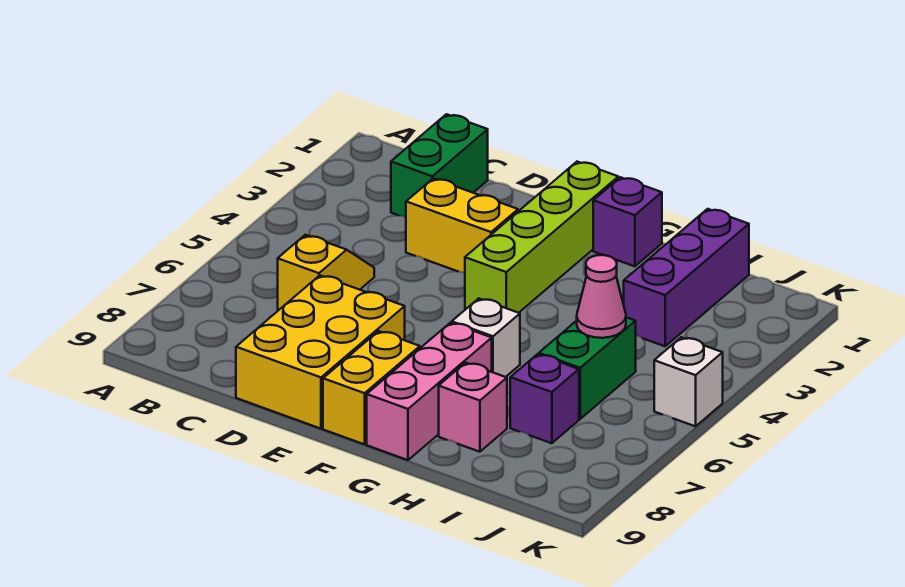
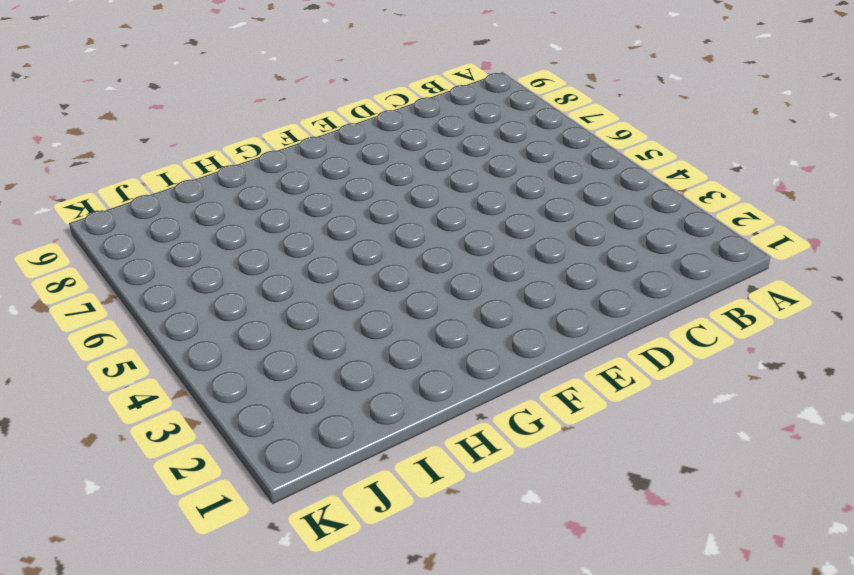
none -> green brick C1:C2 level 1
none -> yellow slope C5:C6 level 1 top 6
none -> yellow brick D3:E3 level 1

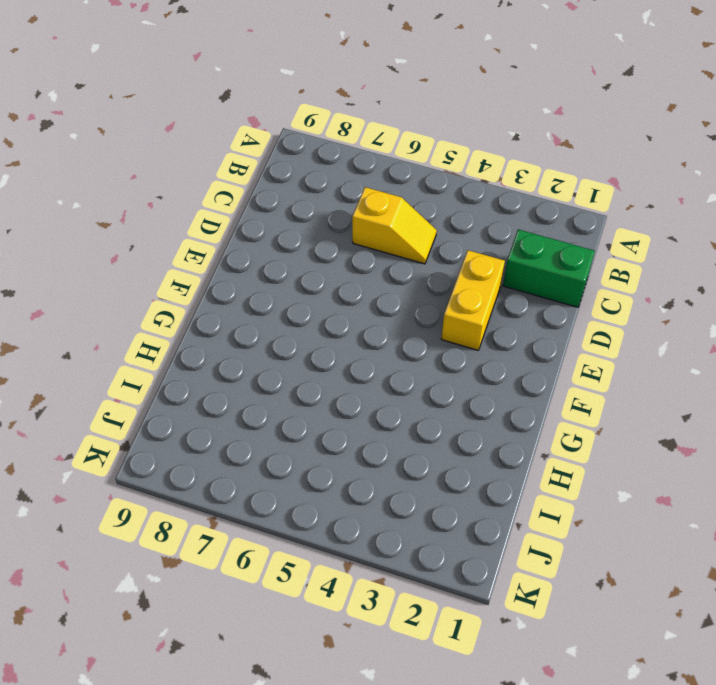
none -> yellow brick D7:E9 level 1
none -> lime brick F1:F4 level 1
none -> yellow brick F8:F9 level 1

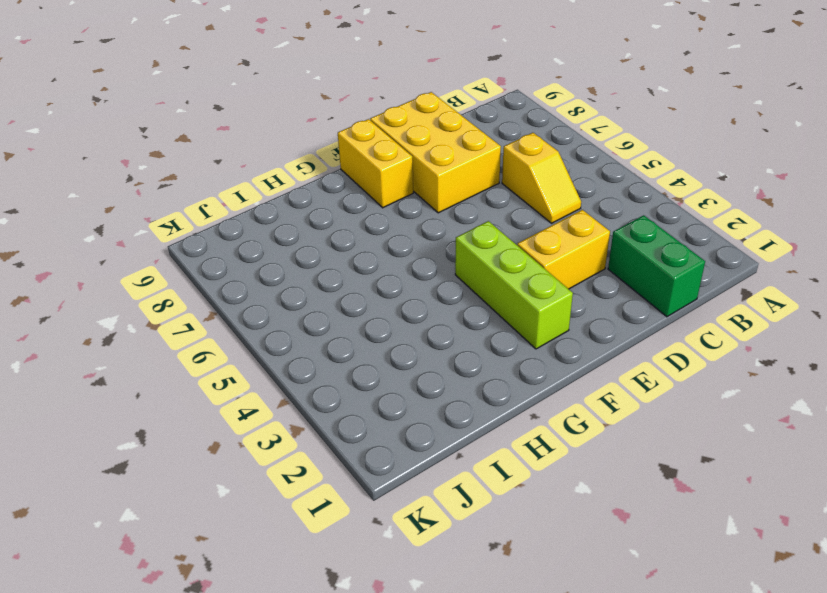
lime brick F2:F4 level 1 -> lime brick F1:F4 level 1
none -> purple brick G1 level 1
none -> white brick G6 level 1
none -> pink brick G7:G9 level 1

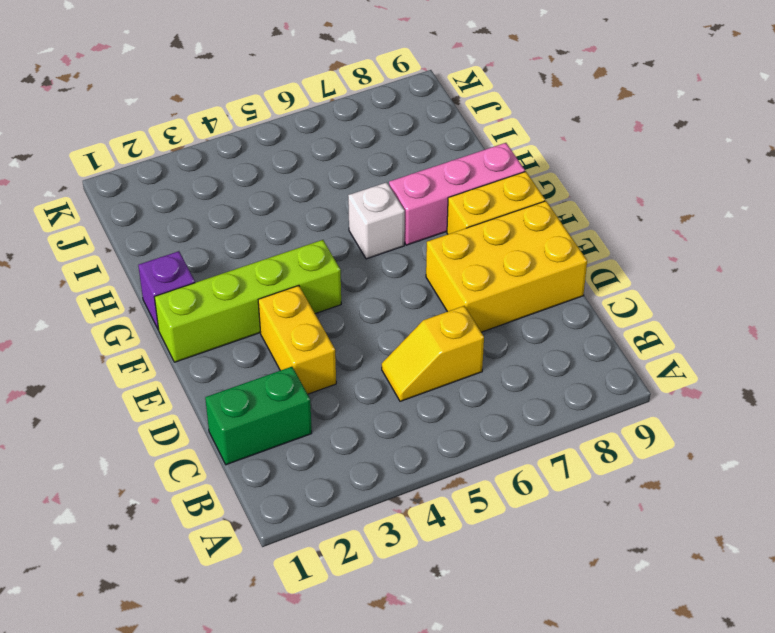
none -> pink brick H8 level 1
none -> purple brick I1:I3 level 1
none -> green brick I5:I6 level 1

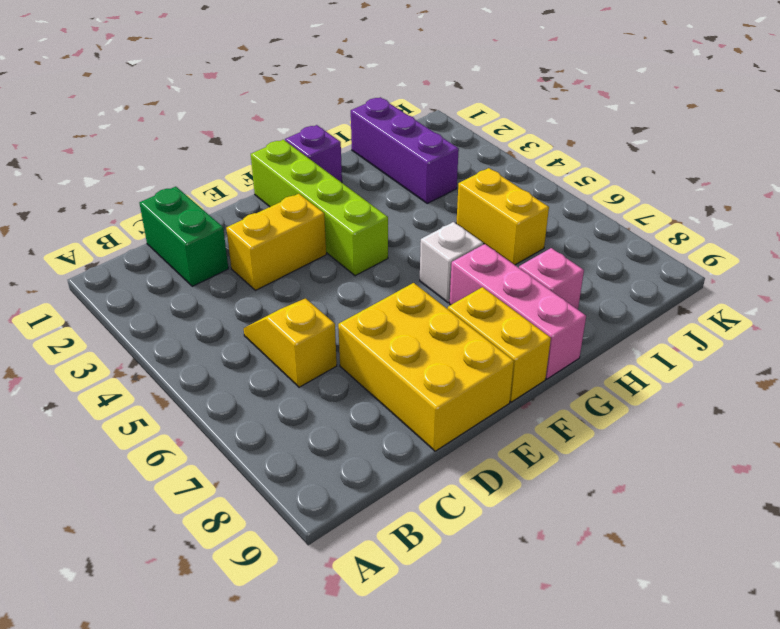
yellow brick I5:I6 level 1 -> green brick I5:I6 level 1
none -> purple brick I7 level 1
none -> white brick K5 level 1
none -> pink cone I5 level 2

